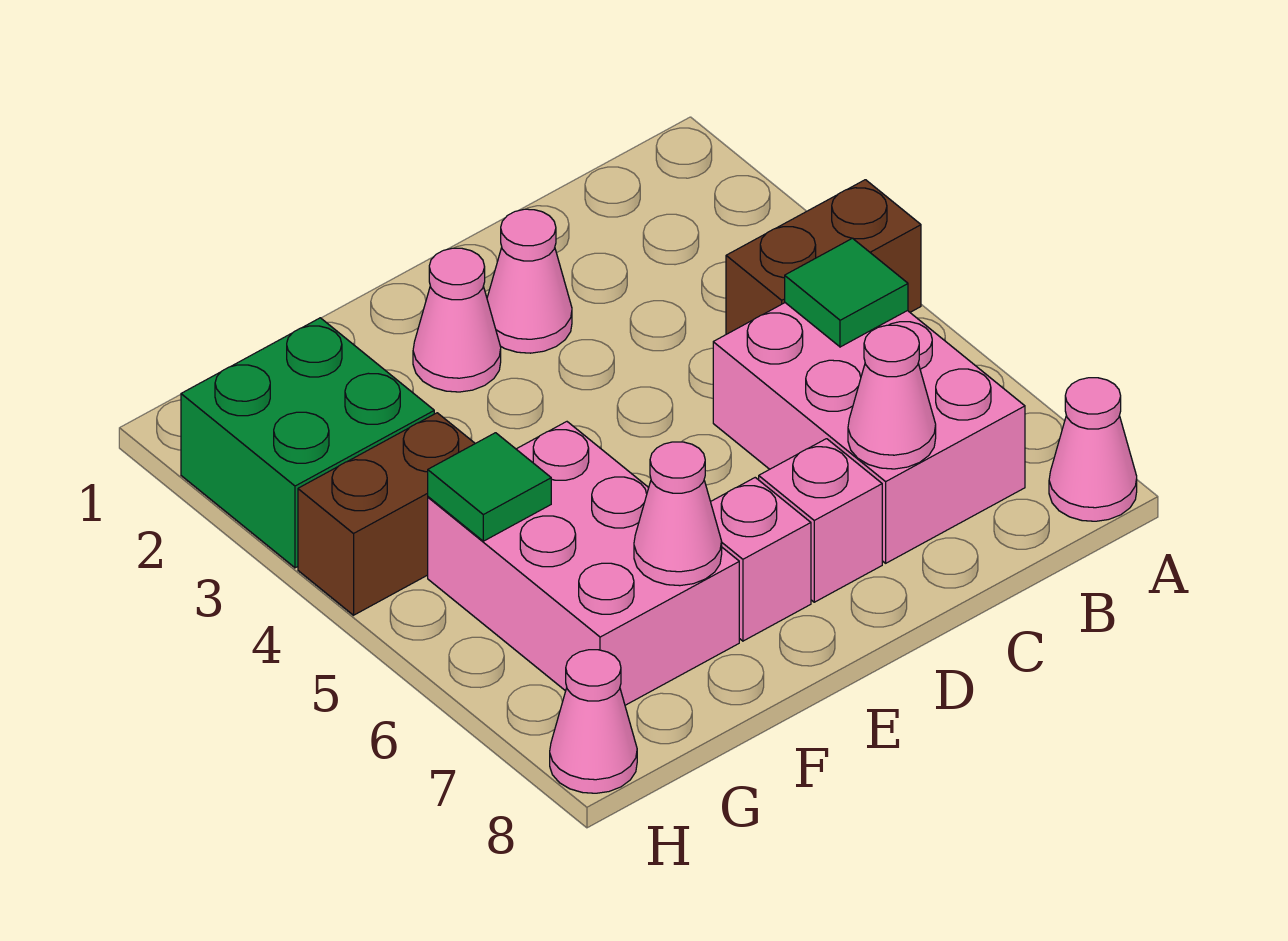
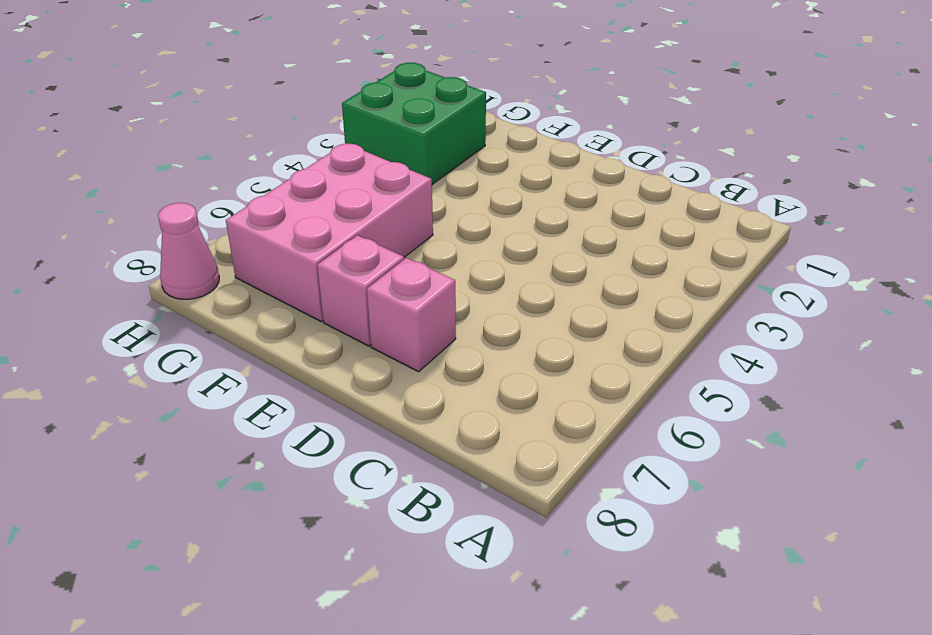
none -> brown brick A4:B4 level 1
none -> pink cone A8 level 1
none -> pink brick B5:C7 level 1

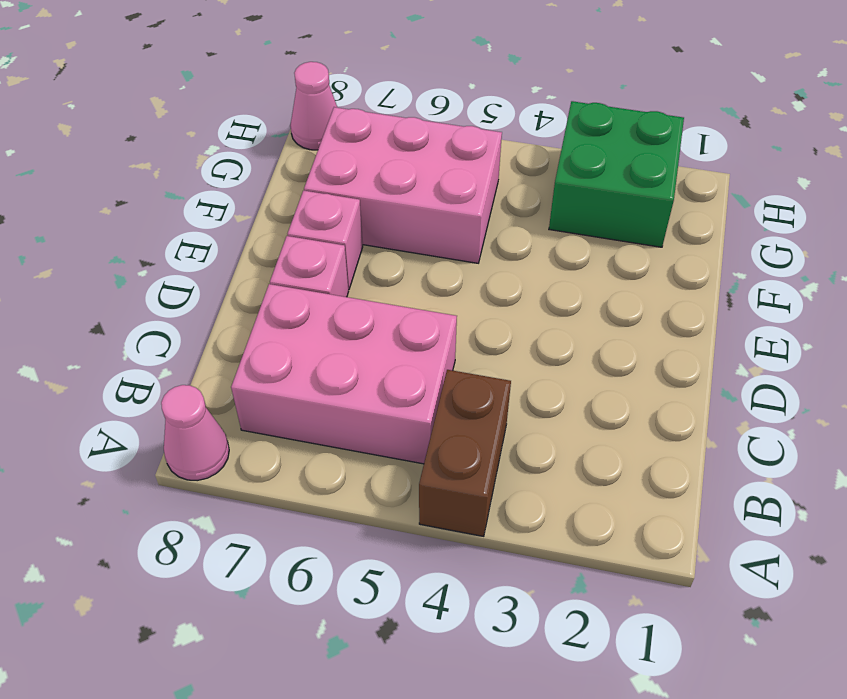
none -> pink cone D2 level 1
none -> pink cone E2 level 1
none -> brown brick G4:H4 level 1

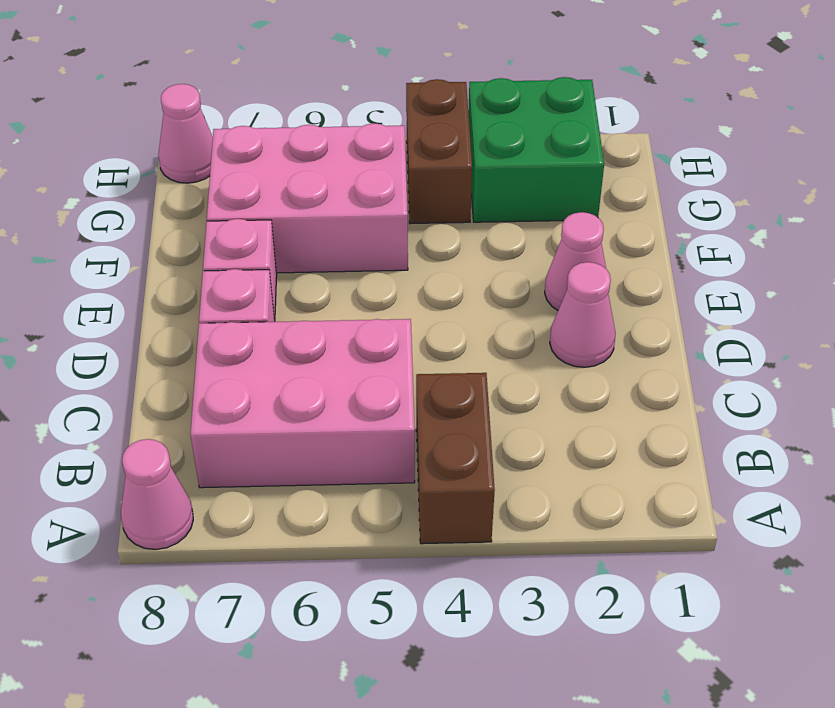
none -> green tile B5 level 2
none -> pink cone C7 level 2
none -> pink cone F7 level 2

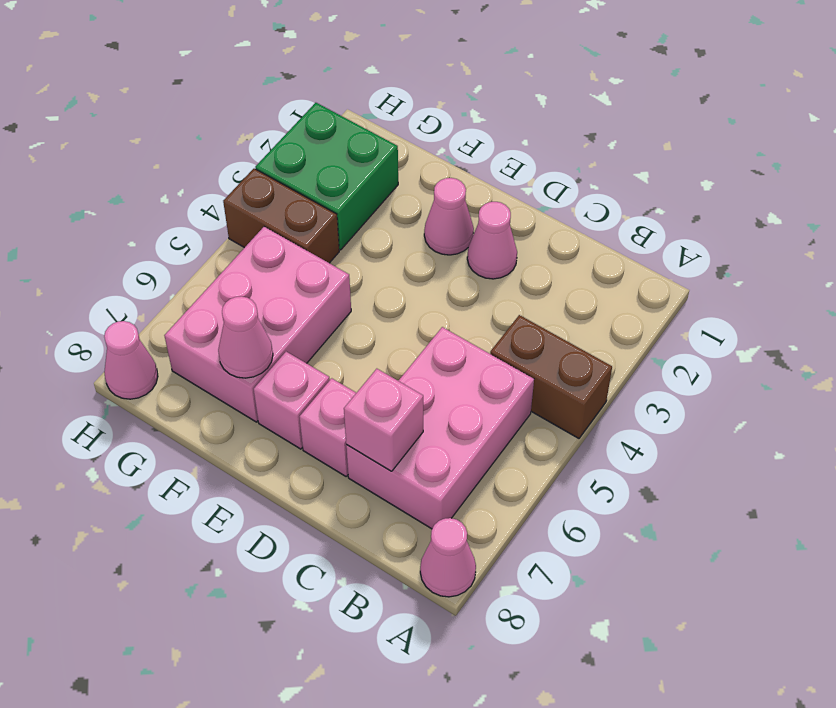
pink brick C7 level 2 -> pink cone C7 level 2
none -> green tile B5 level 2
none -> green tile G5 level 2

